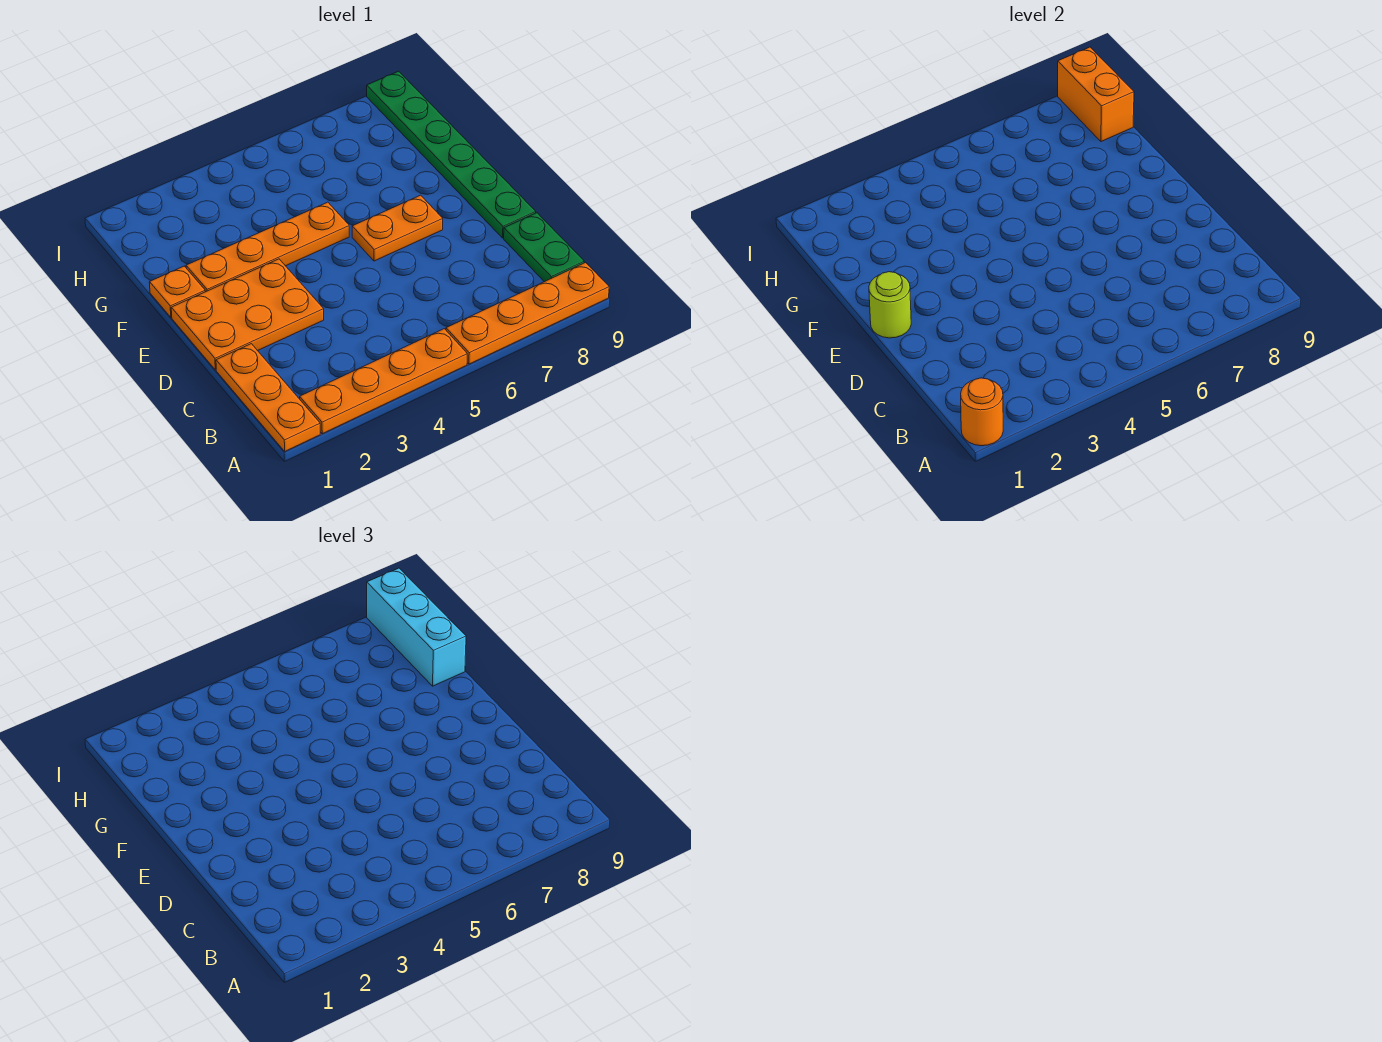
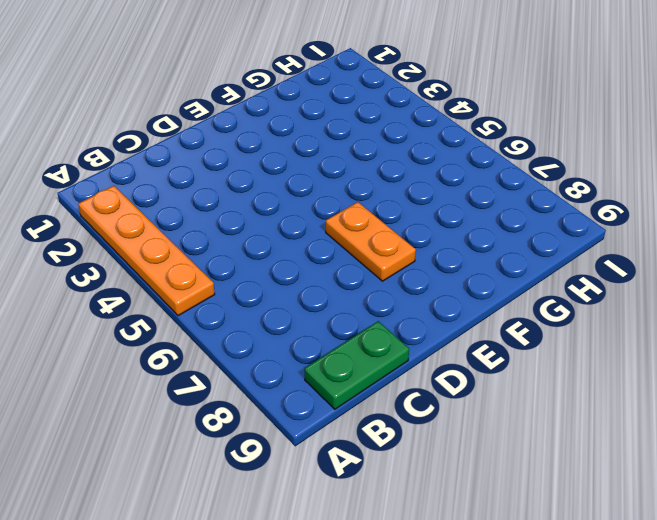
none -> orange plate A1:C1 level 1
none -> orange plate A6:A9 level 1
none -> orange plate D1:E3 level 1

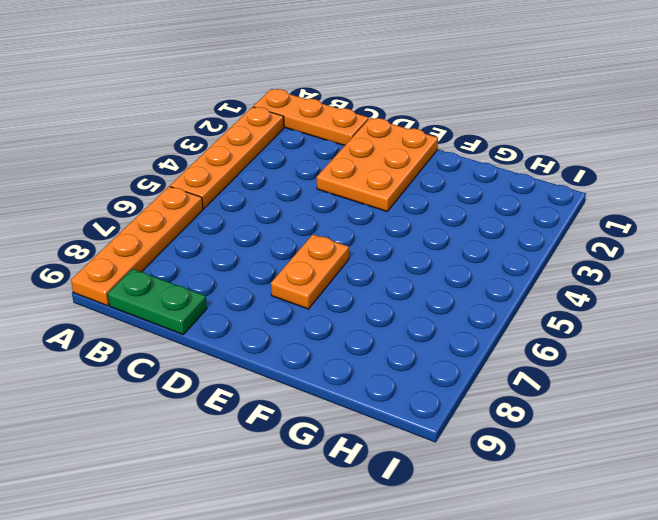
none -> green plate D9:I9 level 1
none -> orange plate F1 level 1
none -> orange plate F2:F5 level 1

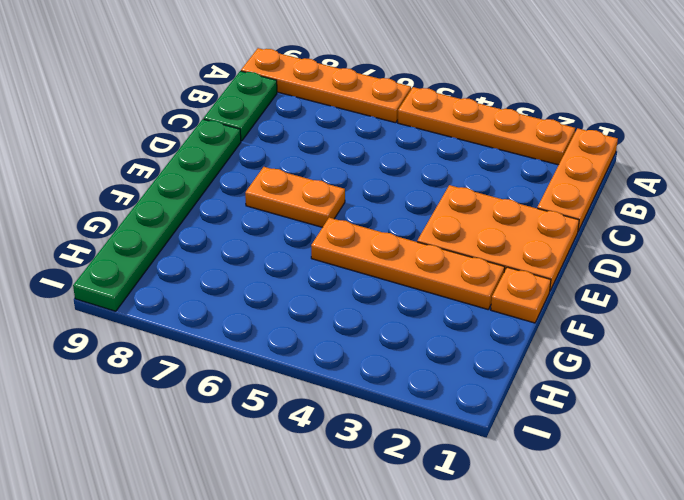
none -> orange round brick A1 level 2
none -> lime round brick E1 level 2
none -> orange brick H9:I9 level 2

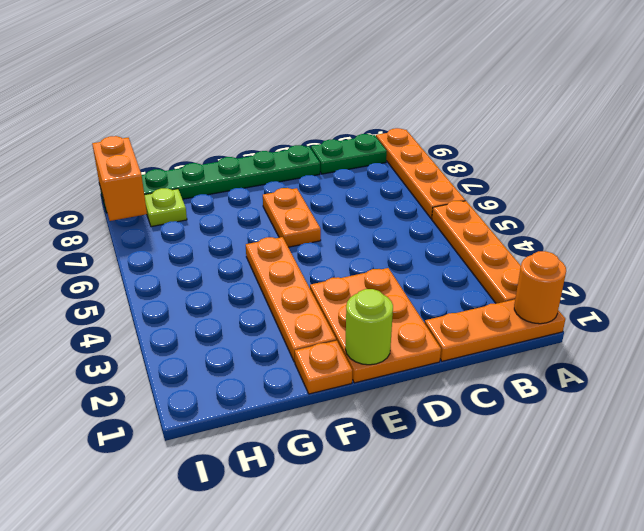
lime plate H8 level 1 -> none
orange brick I8:I9 level 2 -> orange brick H9:I9 level 2
none -> cyan brick G9:I9 level 3

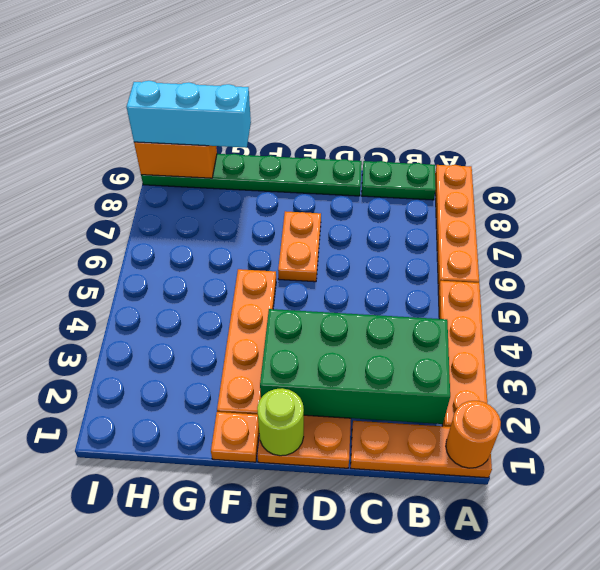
green brick B2:E3 level 2 -> none

